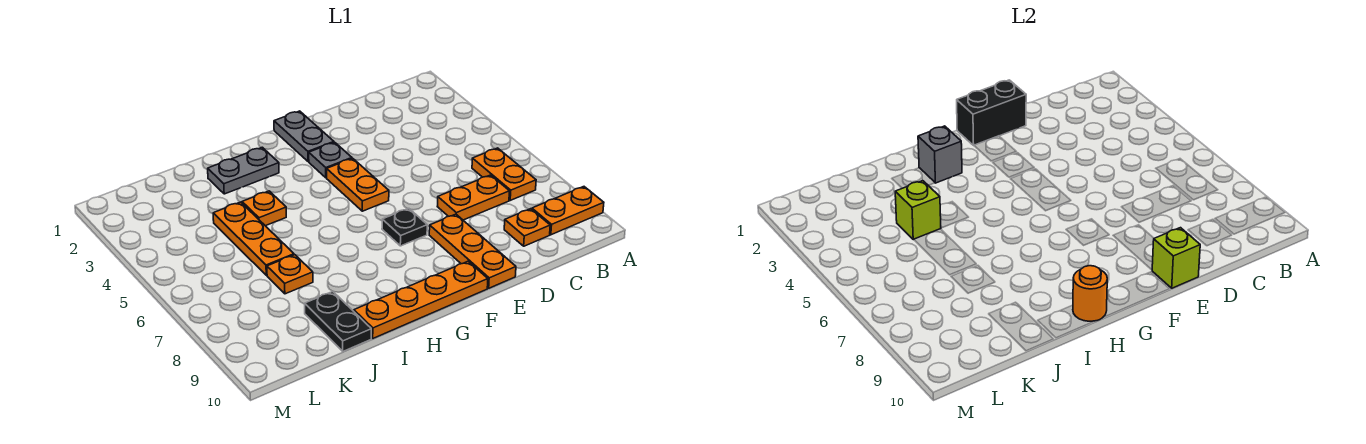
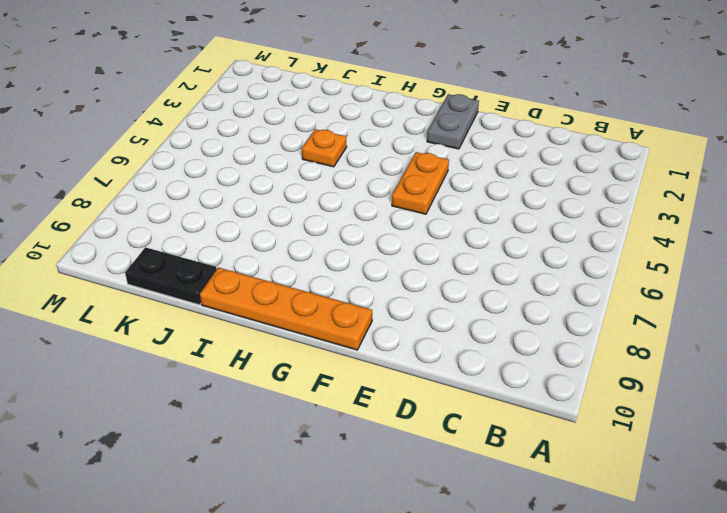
black plate J10:K10 level 1 -> black plate J9:J10 level 1
none -> orange plate A9:B9 level 1
none -> orange plate B6:B7 level 1
none -> orange plate C7:D7 level 1

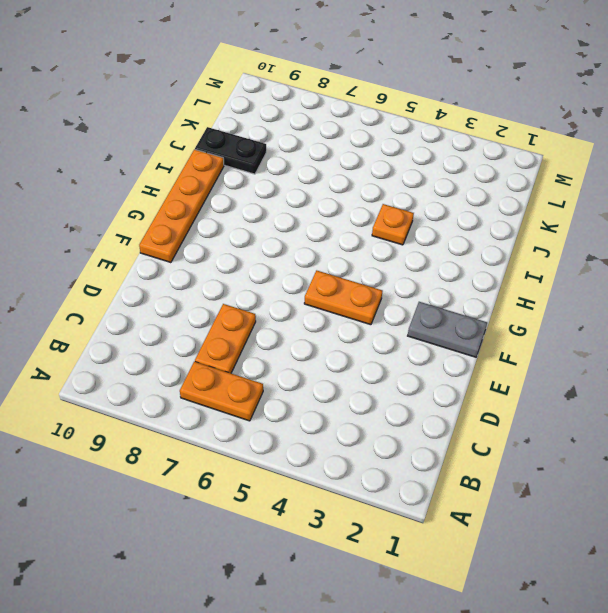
none -> orange plate A9:B9 level 1
none -> orange plate C9 level 1
none -> orange plate E8:E10 level 1

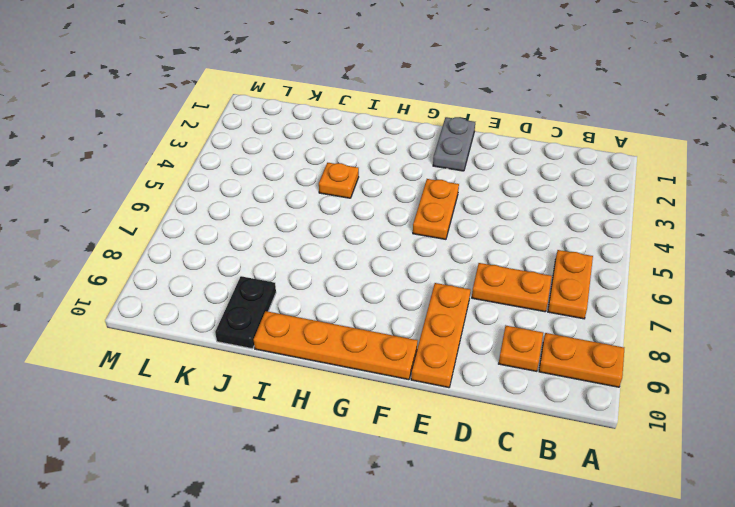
none -> grey plate F3 level 1
none -> black plate F7 level 1
none -> grey plate H2:I2 level 1

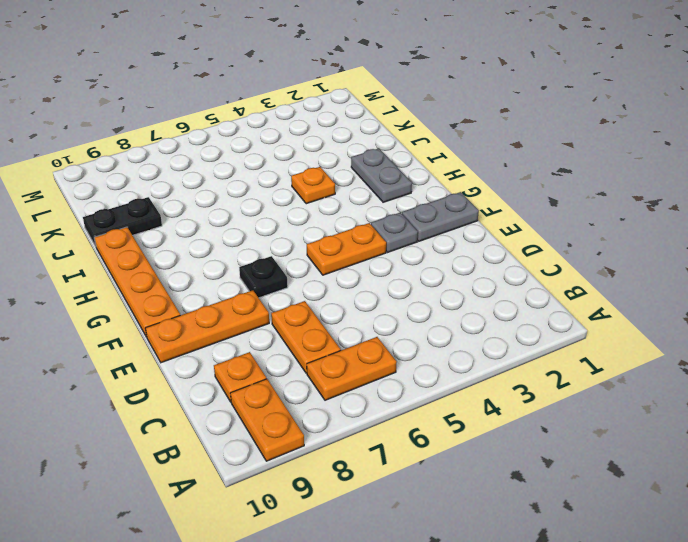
none -> orange plate J4:J6 level 1
none -> orange plate J7 level 1
none -> black brick E1:F1 level 2

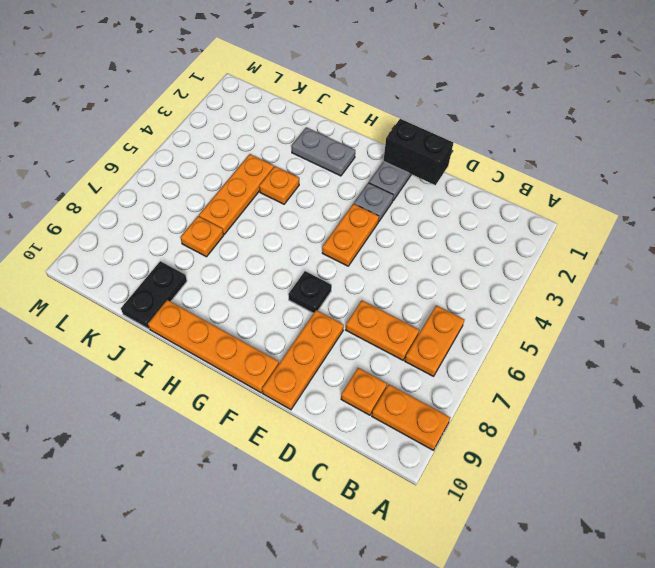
none -> lime brick E10 level 2
none -> grey brick H2 level 2
none -> orange round brick H10 level 2

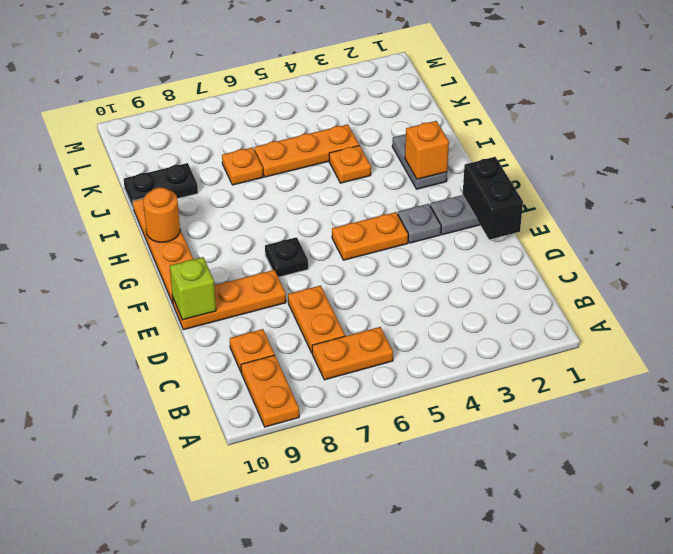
orange brick H2 level 2 -> grey brick H2 level 2
none -> lime brick J4 level 2

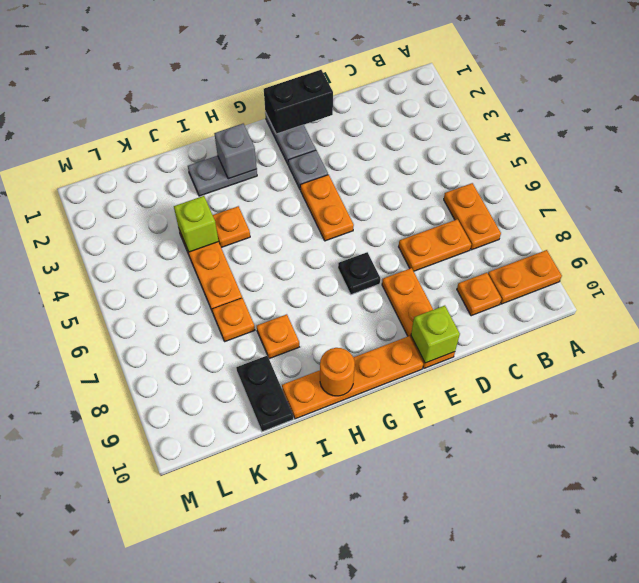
orange plate I8 level 1 -> none

